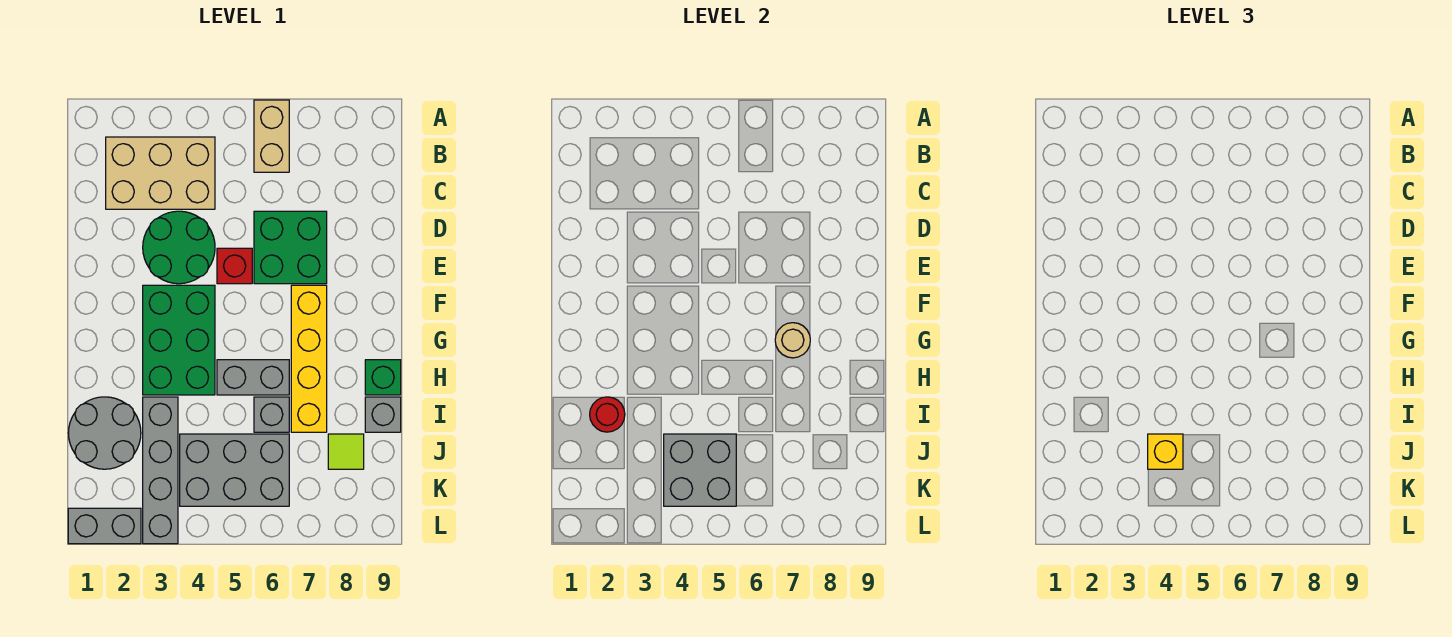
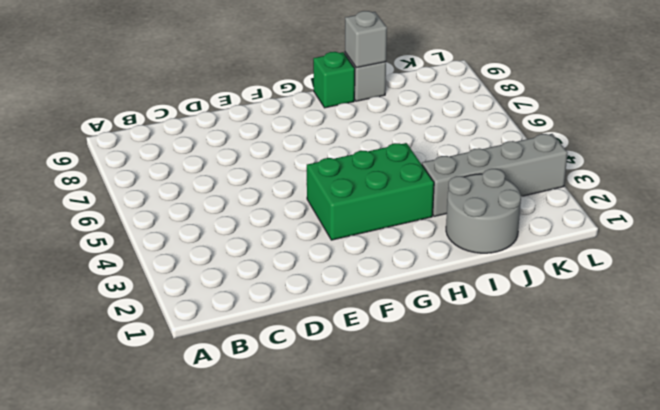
grey brick I9 level 2 -> grey brick I6 level 1
none -> tan brick A6:B6 level 1
none -> tan brick B2:C4 level 1
none -> green round brick D3:E4 level 1

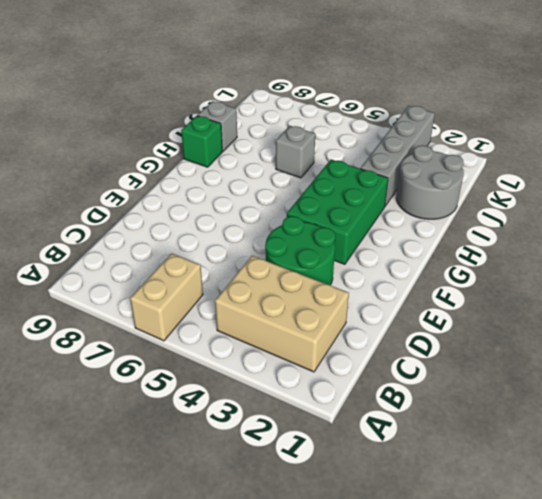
none -> green brick D6:E7 level 1
none -> red brick E5 level 1
none -> yellow brick F7:I7 level 1

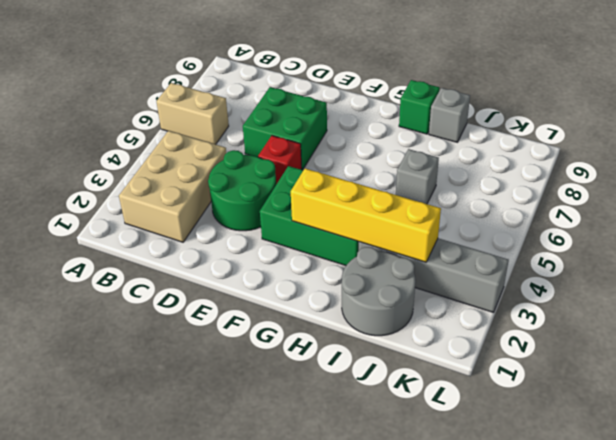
yellow brick G3:J3 level 2 -> yellow brick F7:I7 level 1
none -> grey brick H5:H6 level 1
none -> grey brick J4:K6 level 1
none -> lime tile J8 level 1

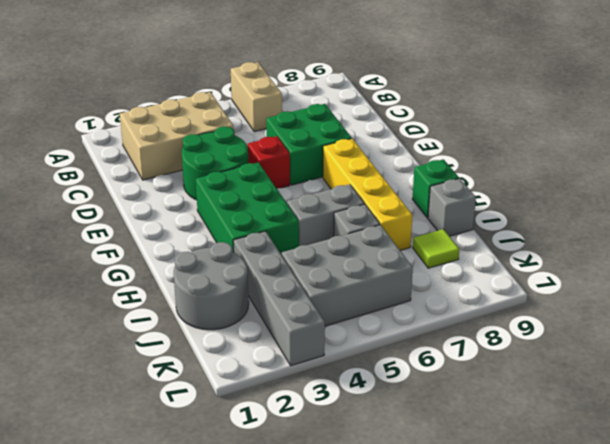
none -> grey brick L1:L2 level 1
none -> tan round brick G7 level 2
none -> red round brick I2 level 2

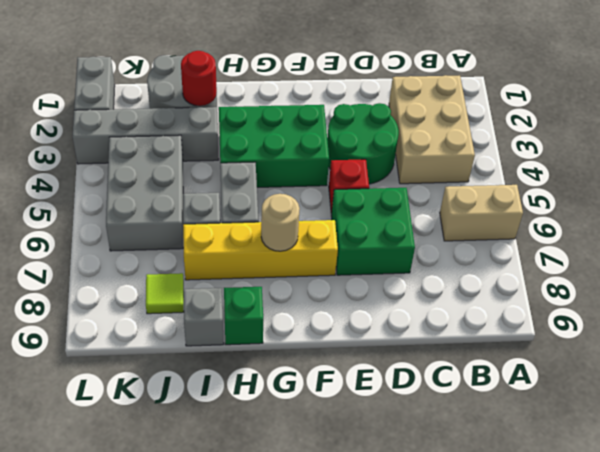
none -> grey brick J4:K5 level 2
none -> yellow brick J4 level 3

